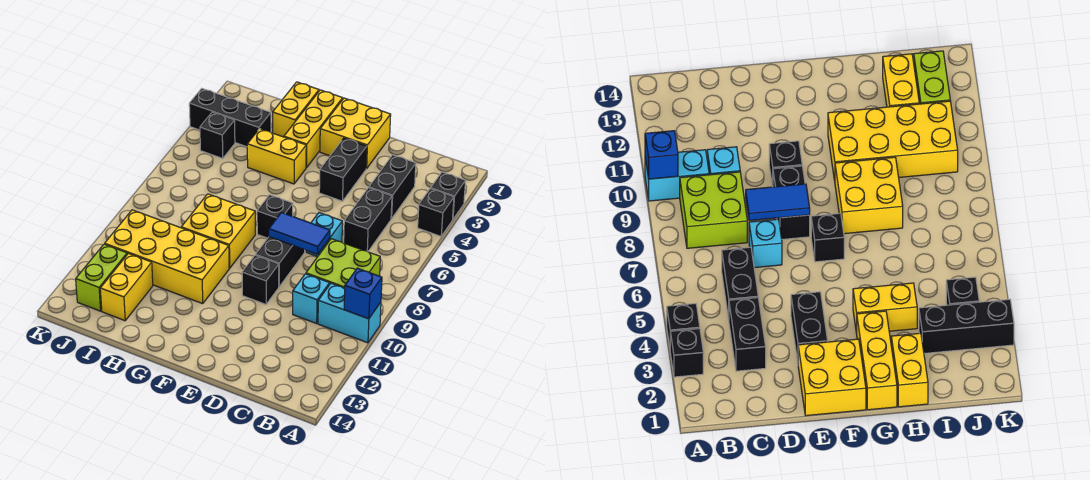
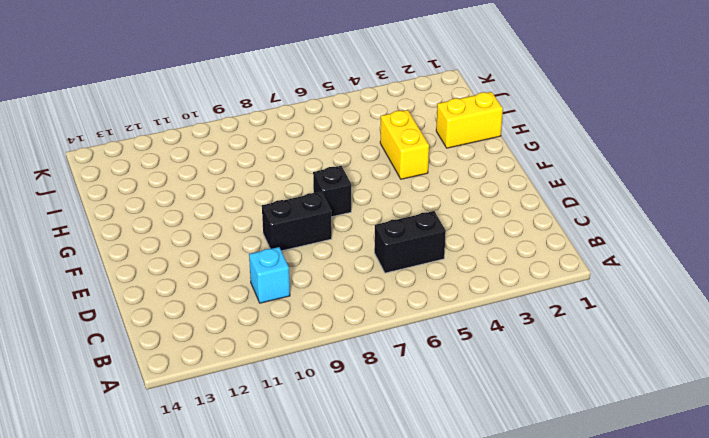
none -> black brick A3 level 1
none -> black brick A4 level 1
none -> cyan brick A10:B10 level 1

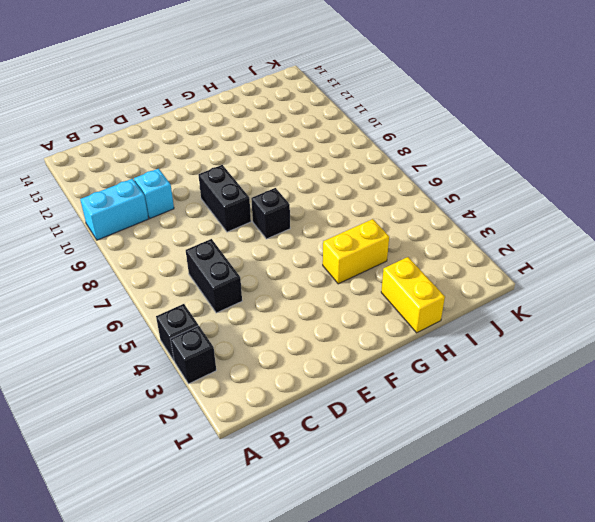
none -> lime brick B8:C9 level 1
none -> black brick C3:C4 level 1
none -> cyan brick D7 level 1

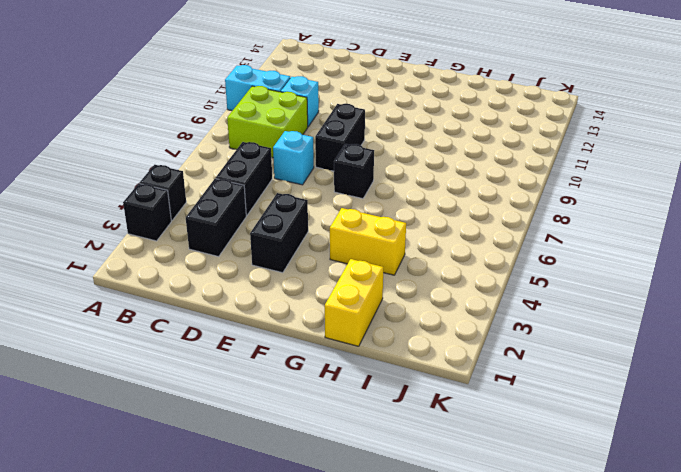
none -> yellow brick E1:F2 level 1
none -> black brick E10 level 1
none -> yellow brick G1:G3 level 1

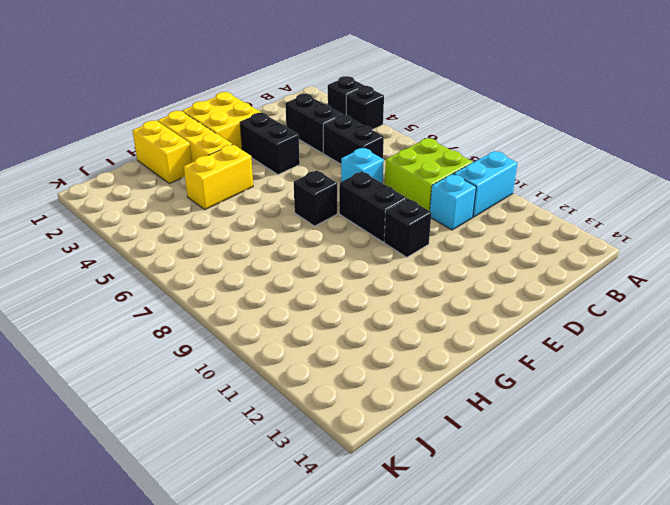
none -> yellow brick G8:H9 level 1
none -> yellow brick G10:J11 level 1
none -> black brick I3:K3 level 1

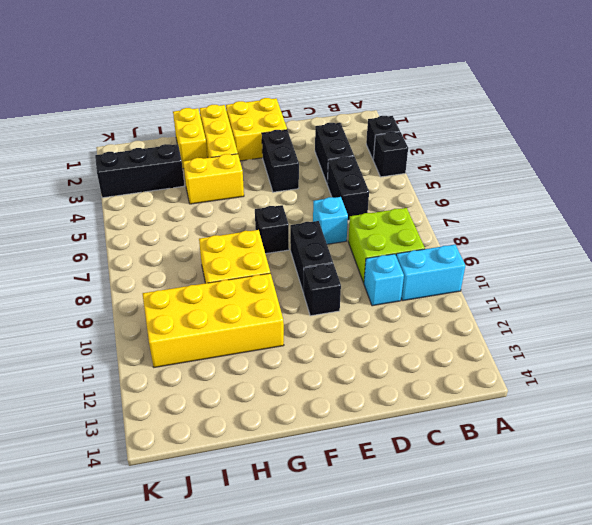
none -> yellow brick I12:I13 level 1
none -> black brick J4 level 1
none -> lime brick J12:J13 level 1

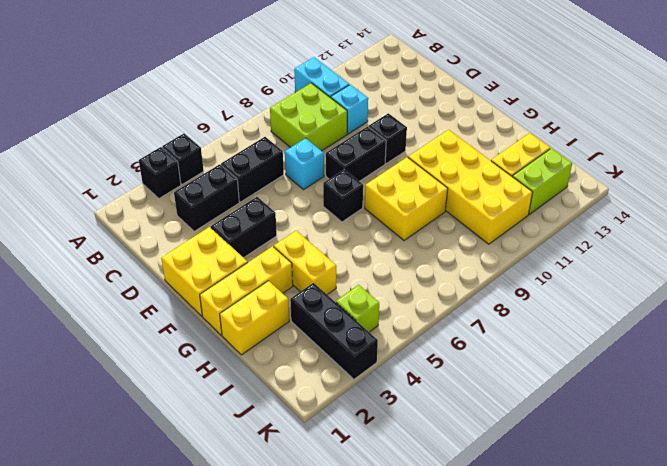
lime brick J4 level 1 -> black brick J4 level 1
none -> blue brick A10 level 2
none -> blue tile D8:E8 level 2

